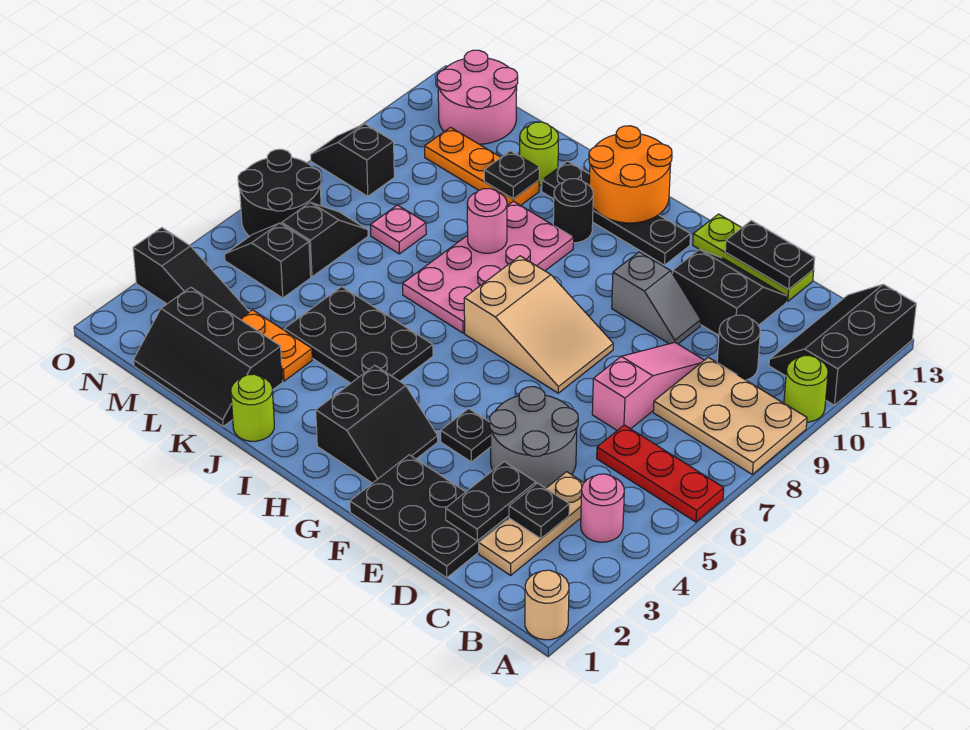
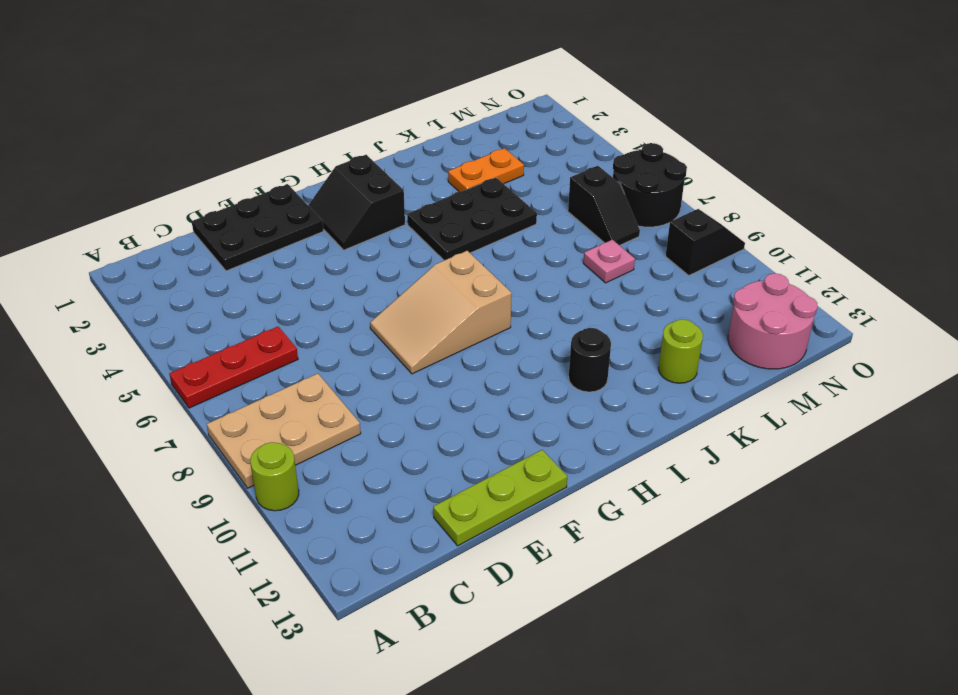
none -> tan round brick A1 level 1
none -> black slope A11:B13 level 1 top A
none -> pink round brick B4 level 1
none -> tan plate C2:C4 level 1

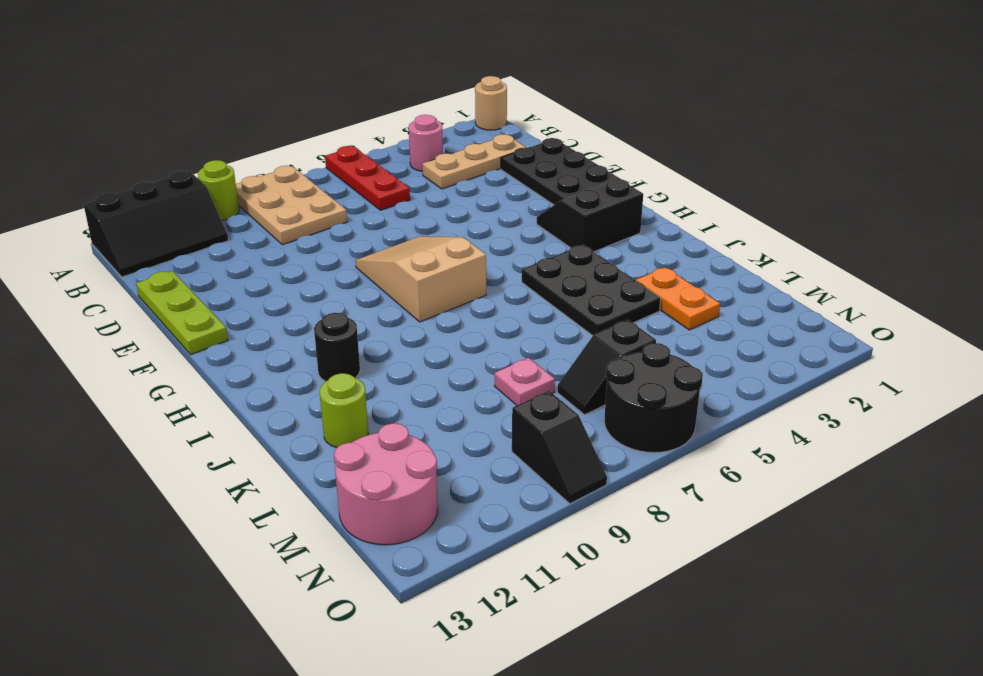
none -> black round brick C10 level 1
none -> grey round brick D4:E5 level 1
none -> pink slope D7:D9 level 1 top 7
none -> black slope D11:E12 level 1 top 11

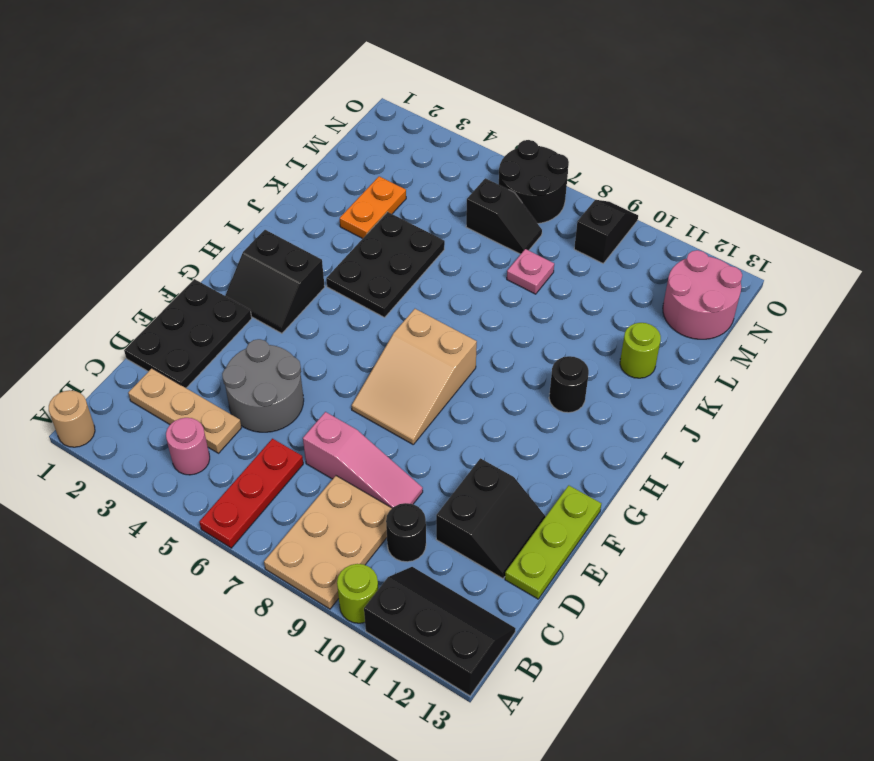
none -> grey slope E10:F10 level 1 top F
none -> black plate F4 level 1
none -> black plate G12:J12 level 1
none -> pink plate I7:J10 level 1

